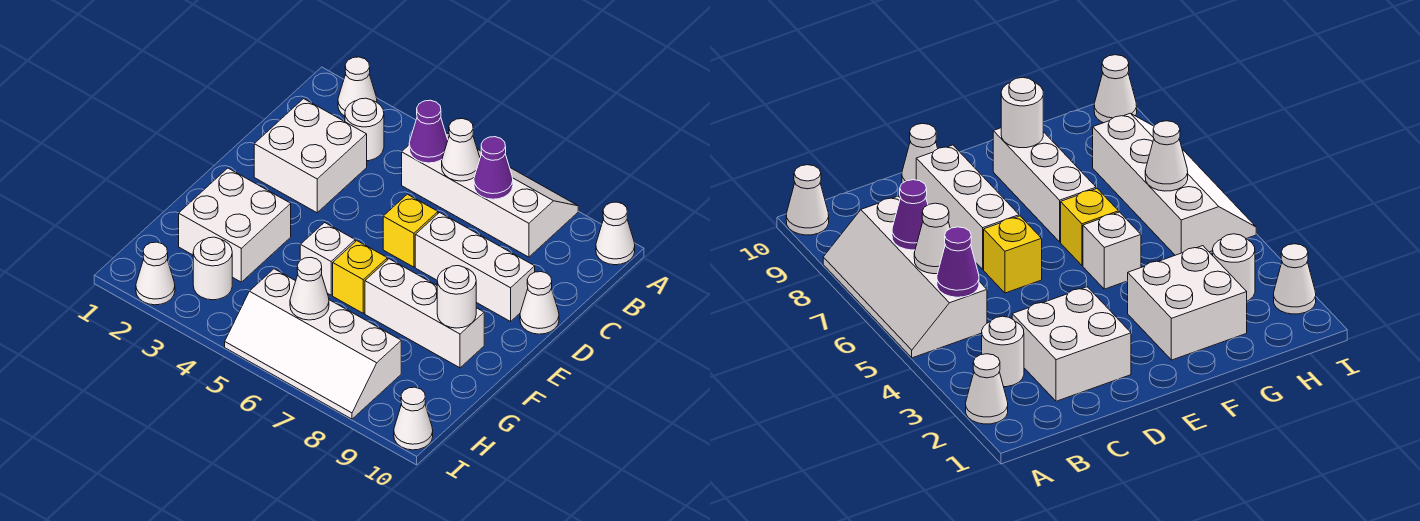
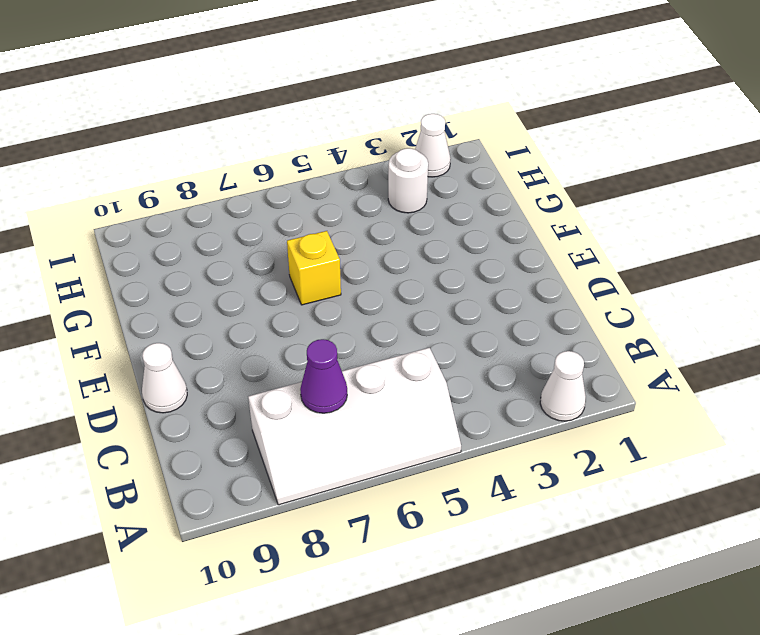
none -> white cone A10 level 1
none -> white round brick B3 level 1
none -> white brick C2:D3 level 1

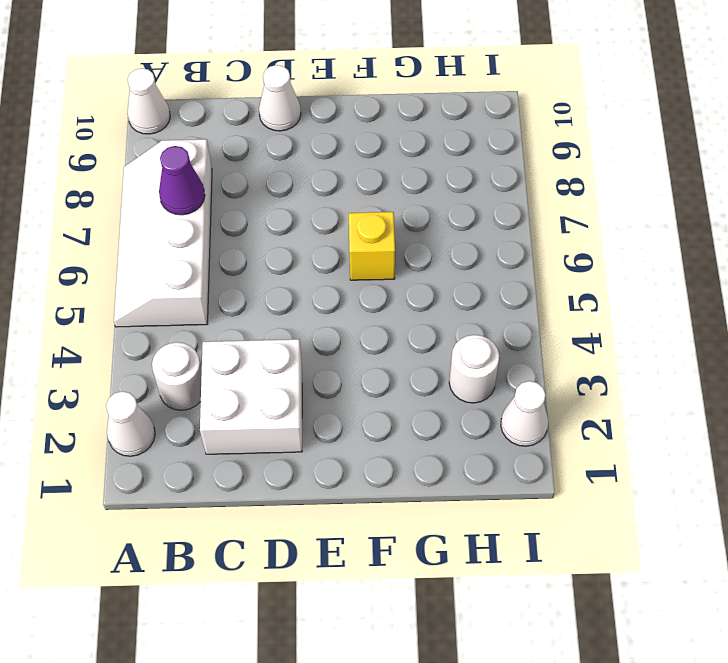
none -> yellow brick D6 level 1
none -> white brick D7:D9 level 1
none -> white brick F2:G3 level 1

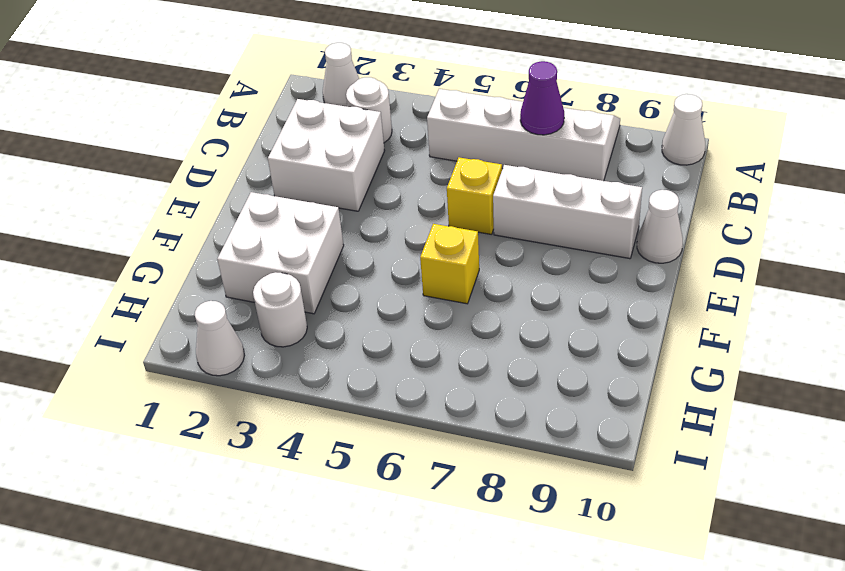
none -> white brick F5 level 1
none -> white brick F7:F9 level 1
none -> white slope H5:I8 level 1 top H

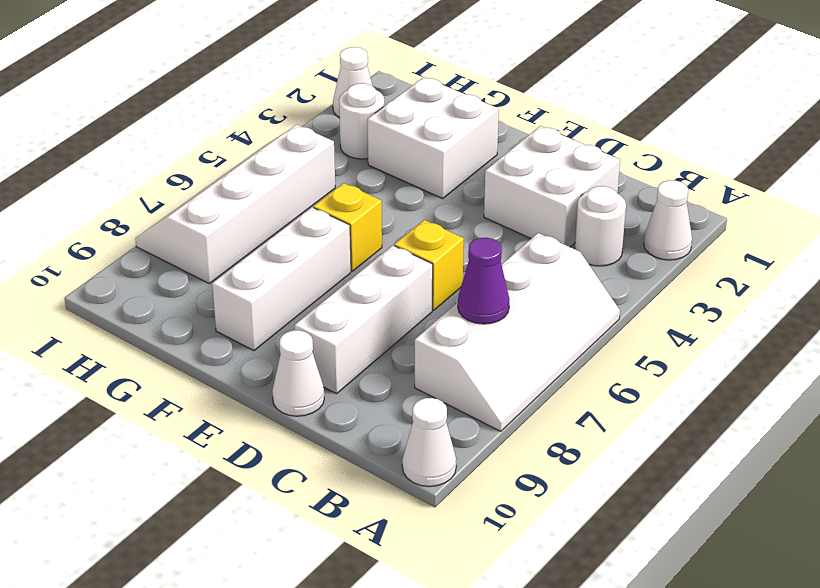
none -> white brick F5 level 1
none -> white cone I10 level 1
none -> purple cone B5 level 2

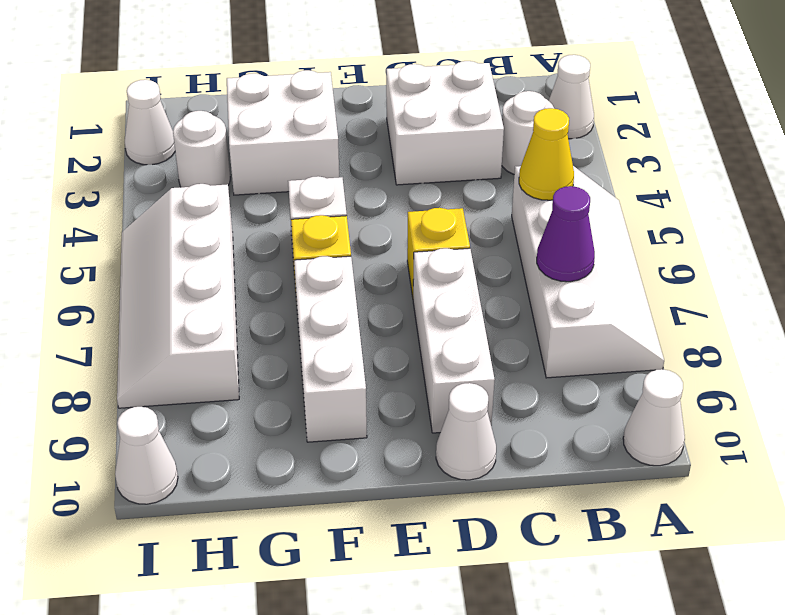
yellow cone B5 level 2 -> purple cone B5 level 2
none -> white cone B6 level 2
none -> white round brick F9 level 2
none -> white cone H6 level 2

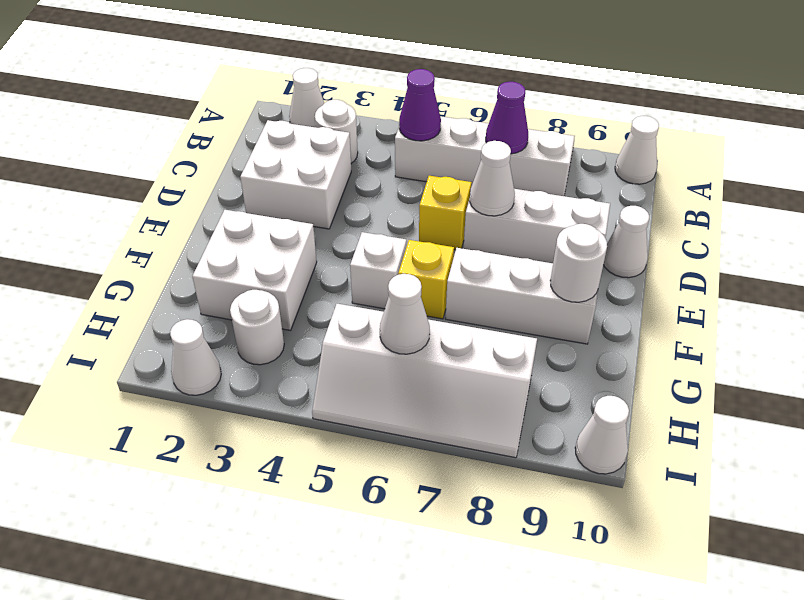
white cone D7 level 2 -> white cone B6 level 2

